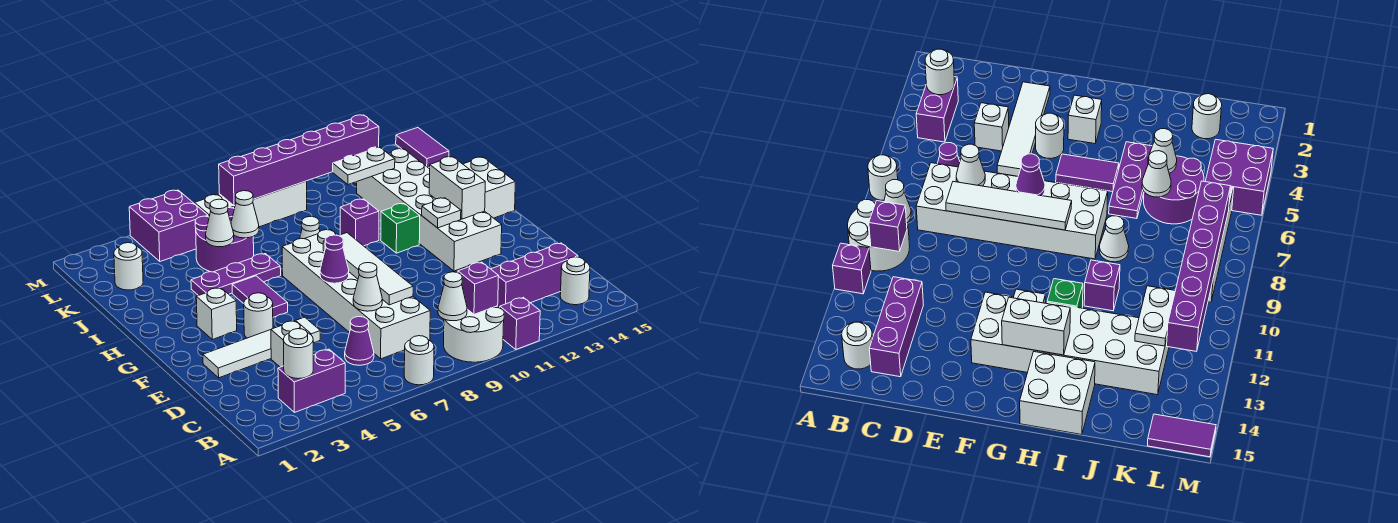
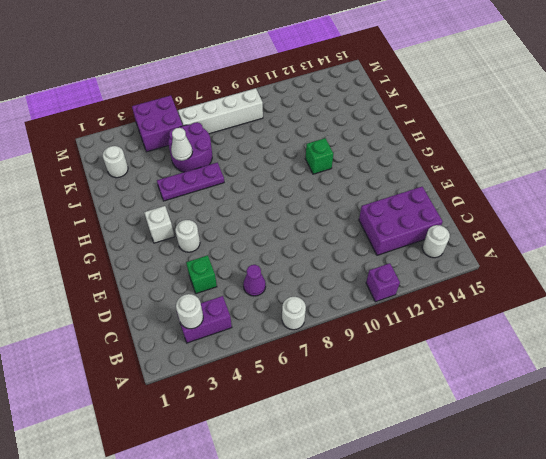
purple brick C12:D14 level 1 -> purple brick C12:C14 level 1
green brick D4 level 1 -> white brick D4 level 1
none -> white round brick A9:B10 level 1
none -> white brick C7:H8 level 1
none -> white tile E2:E5 level 1
none -> white brick F12:K13 level 1

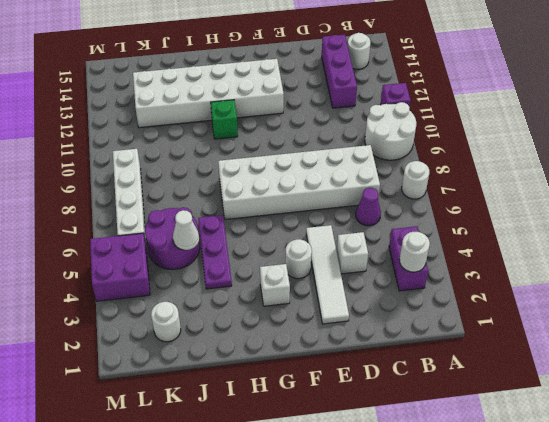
none -> purple tile G5:H5 level 1
none -> white brick H14:I15 level 1
none -> white cone I8 level 1
none -> purple brick I10 level 1

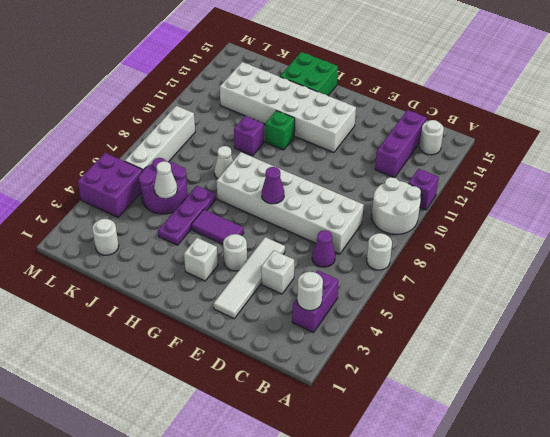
green brick H14:I15 level 1 -> white brick H14:I15 level 1
none -> purple tile L15:M15 level 1
none -> white cone B9 level 2
none -> purple brick B10 level 2
none -> white cone D7 level 2

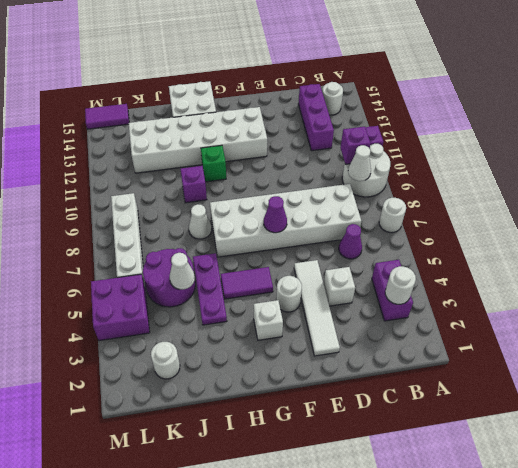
none -> white cone D7 level 2
none -> white tile D8:G8 level 2
none -> white plate G12 level 2
none -> white brick G13:H13 level 2

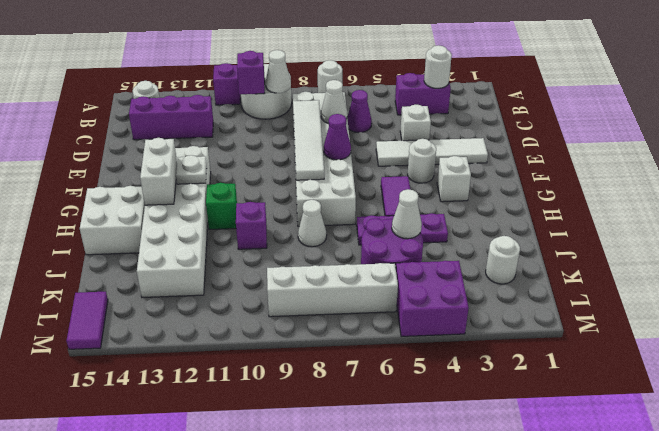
none -> white cone J6 level 2
none -> white plate K11:K12 level 2
none -> purple brick L7:L12 level 2

